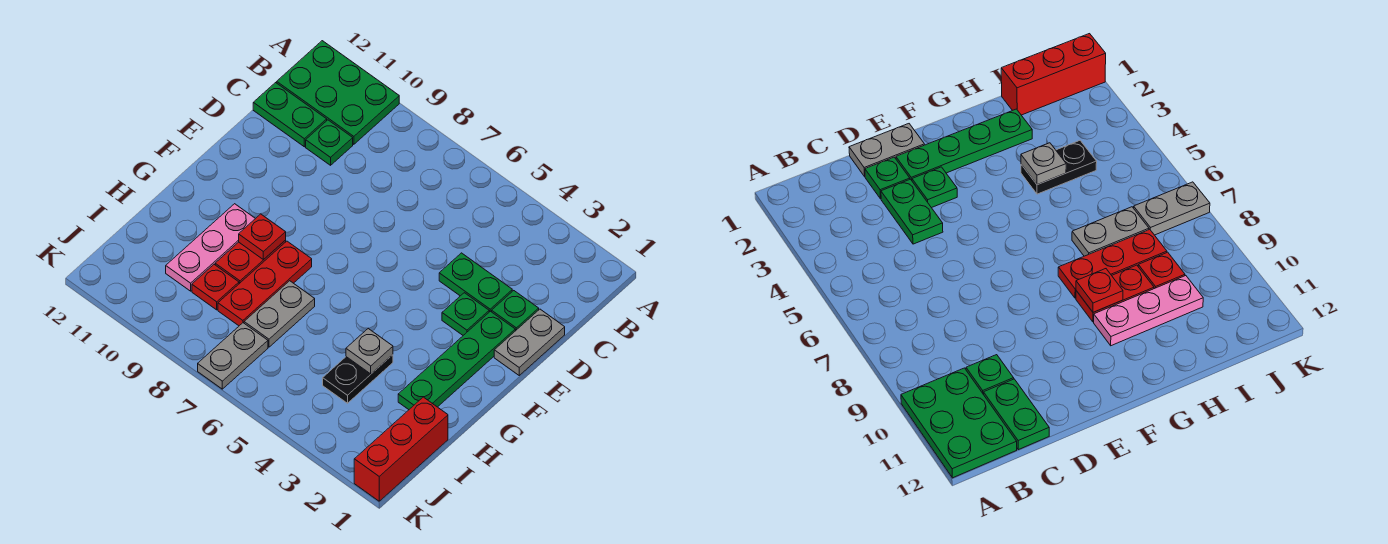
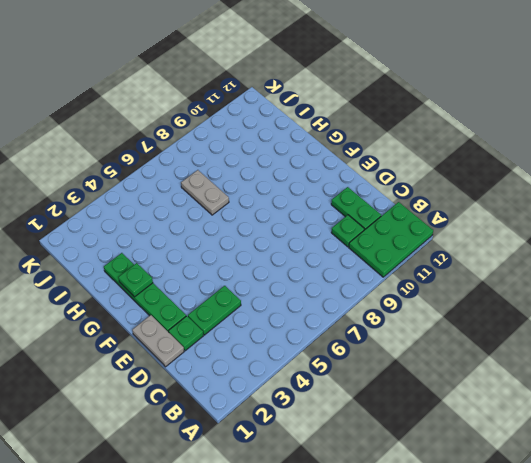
green plate C11:D11 level 1 -> green plate C11:C12 level 1
green plate G2 level 2 -> green plate E3 level 1
none -> red plate G8:I8 level 1
none -> red plate G9:H9 level 1
none -> pink plate G10:I10 level 1

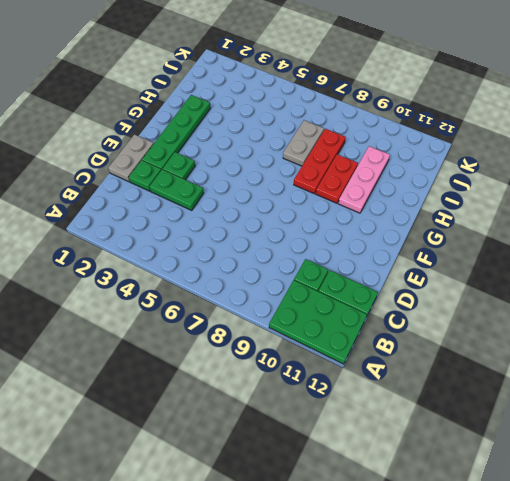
none -> black plate H4:I4 level 1
none -> red brick I1:K1 level 1
none -> red plate I9 level 1

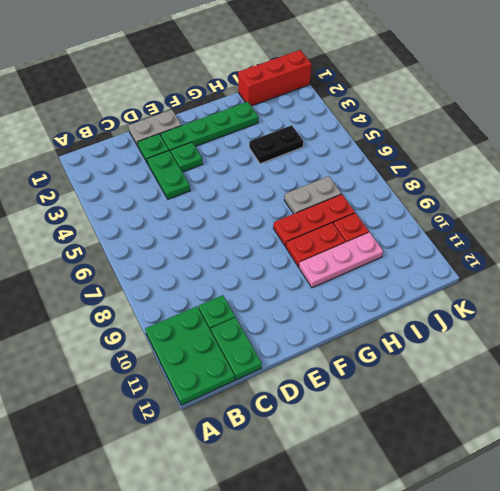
none -> grey plate J7:K7 level 1
none -> red plate G9 level 2
none -> grey plate H4 level 2

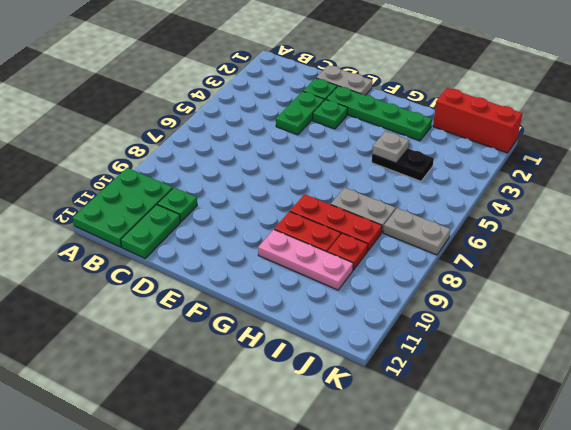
none -> red plate G9 level 2

